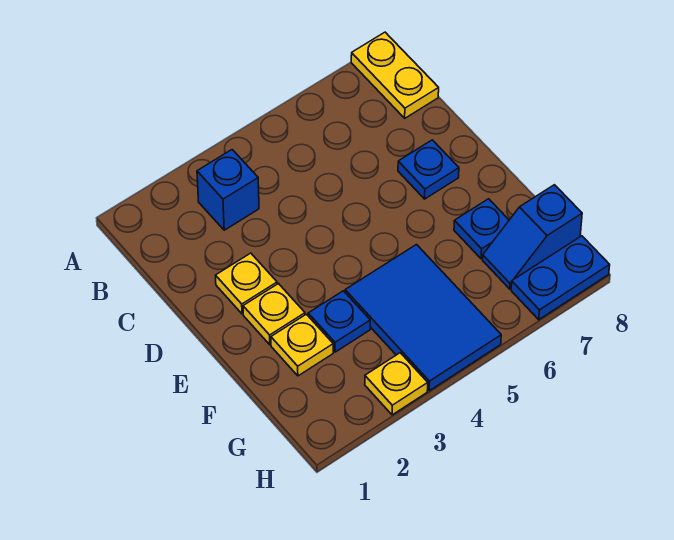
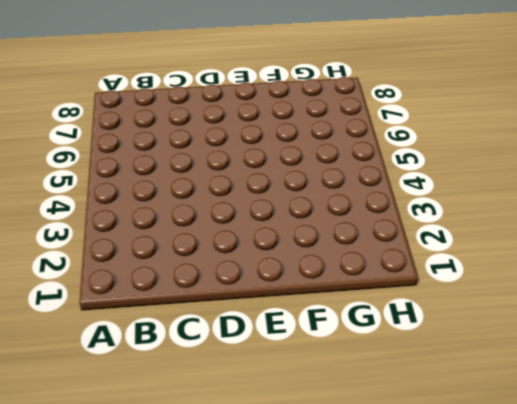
none -> yellow plate A8:B8 level 1
none -> blue brick B3 level 1
none -> yellow plate D2 level 1

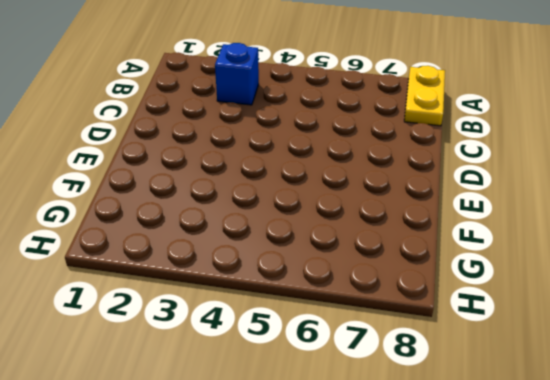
none -> yellow plate D2 level 1
none -> blue plate D7 level 1
none -> yellow plate E2 level 1

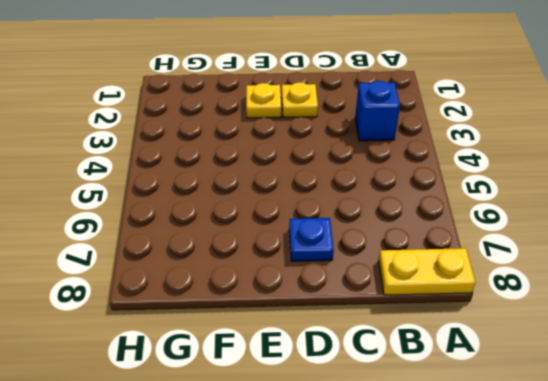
none -> yellow plate F2 level 1
none -> blue plate F3 level 1
none -> blue tile F4:H5 level 1

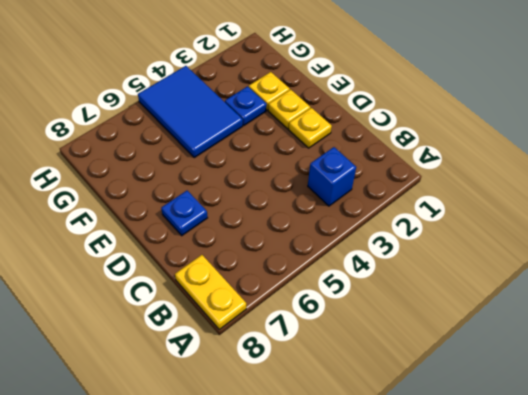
none -> blue plate F7 level 1
none -> blue slope G7:G8 level 1 top 8
none -> yellow plate H3 level 1

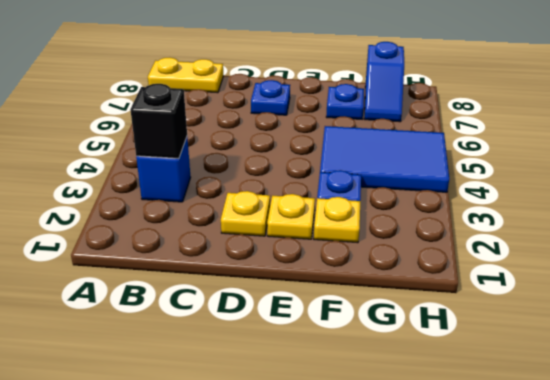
black brick B3 level 2 -> none
none -> yellow plate H3 level 1
none -> blue plate H7:H8 level 1

